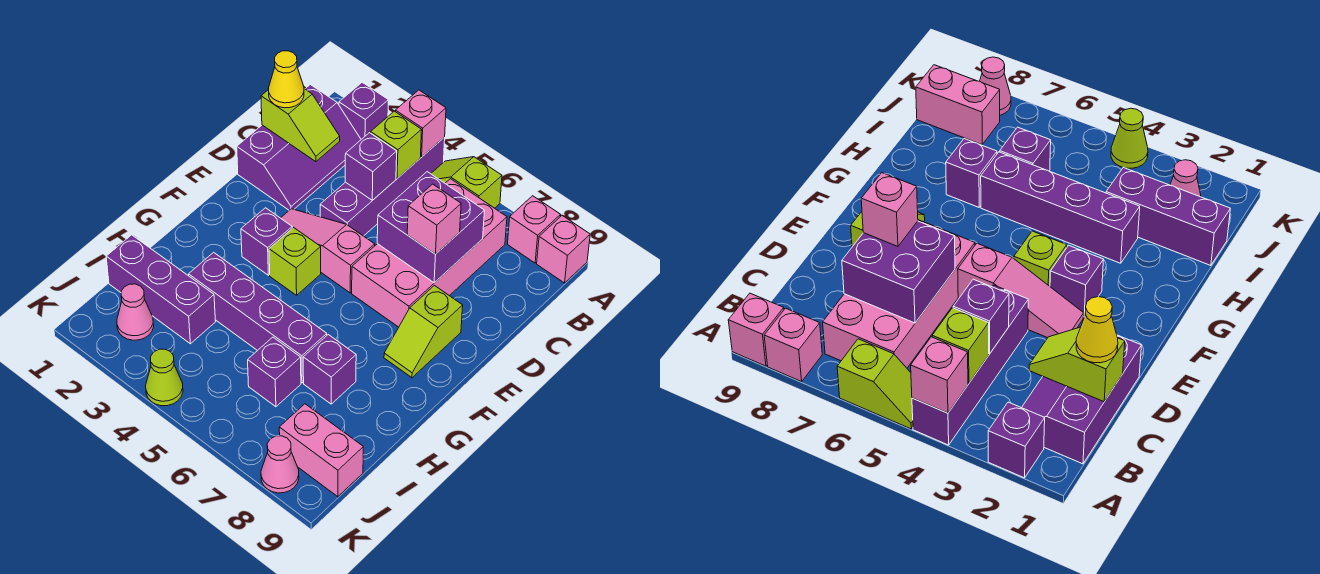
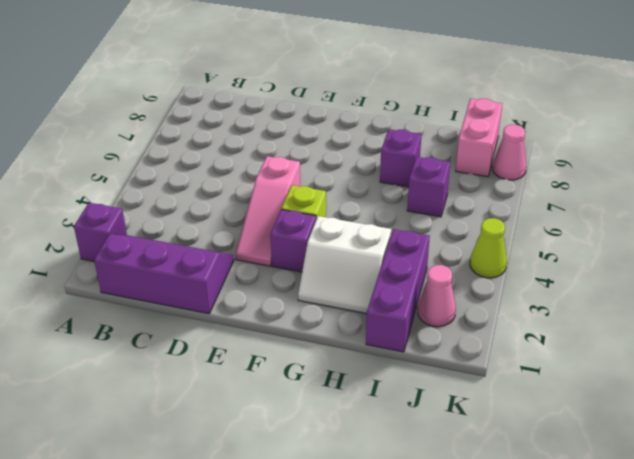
white slope G2:H3 level 1 top 3 -> purple brick H3:H6 level 1
none -> purple brick A4:D4 level 1
none -> lime slope A5:A6 level 1 top 6
none -> pink brick A8 level 1

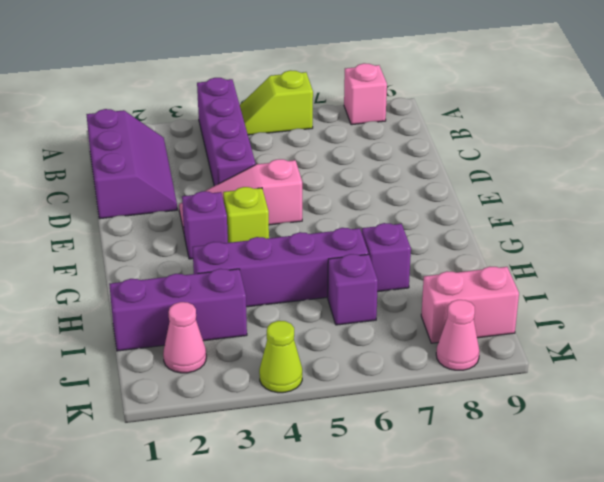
none -> purple brick A2 level 1
none -> pink brick A9 level 1
none -> pink brick B6:E7 level 1

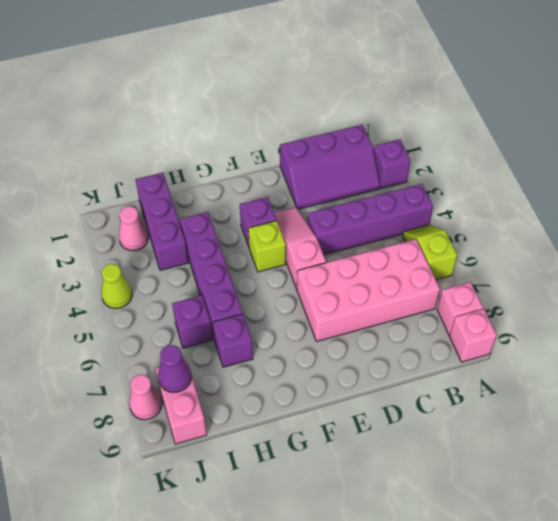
purple cone J8 level 2 -> none
none -> lime slope E8:F8 level 1 top E
none -> pink brick A4 level 2
none -> lime brick B4 level 2

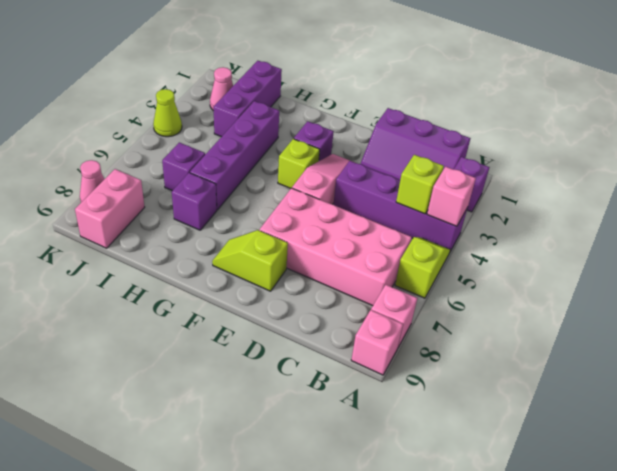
none -> lime slope C1:C2 level 2 top 1
none -> purple brick C4 level 2
none -> purple brick C6:D7 level 2

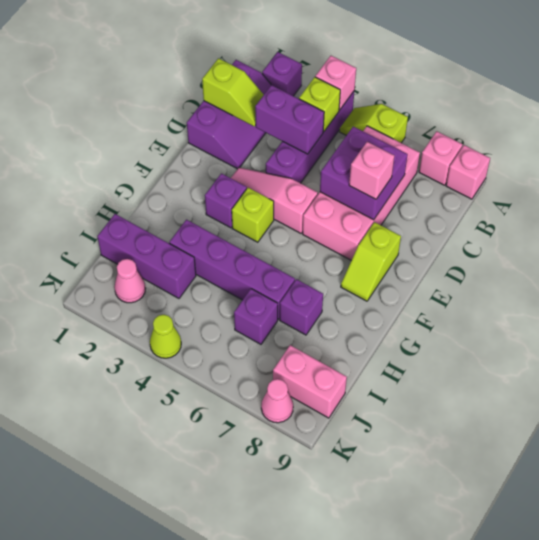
purple brick C3:C4 level 2 -> purple brick C4 level 2
none -> yellow cone C1 level 3

